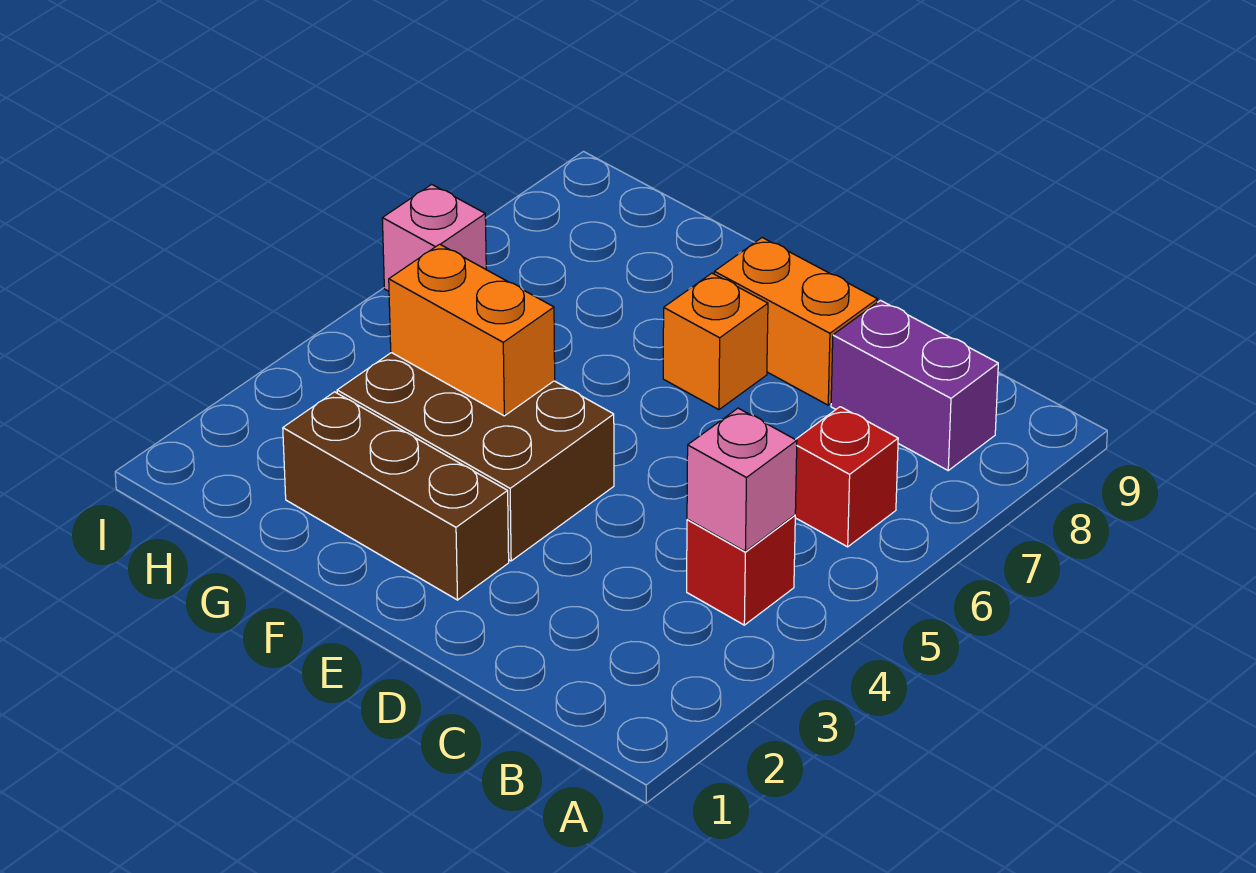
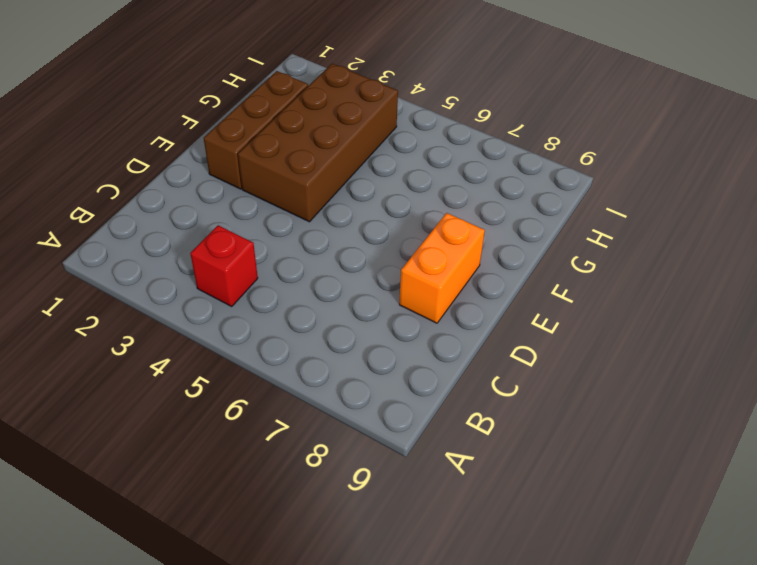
brown brick E3:H4 level 1 -> brown brick E3:G4 level 1
none -> red brick B6 level 1
none -> purple brick B8:C8 level 1

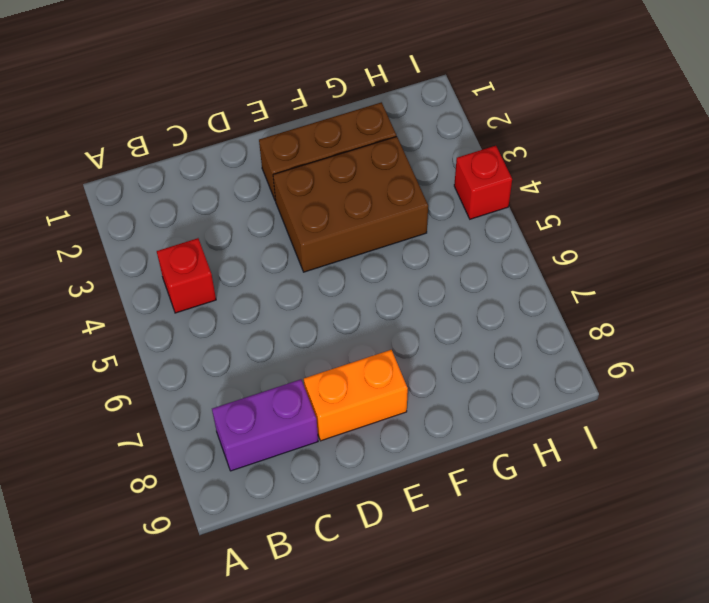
red brick I4 level 1 -> red brick B6 level 1
none -> orange brick E7 level 1
none -> pink brick I6 level 1

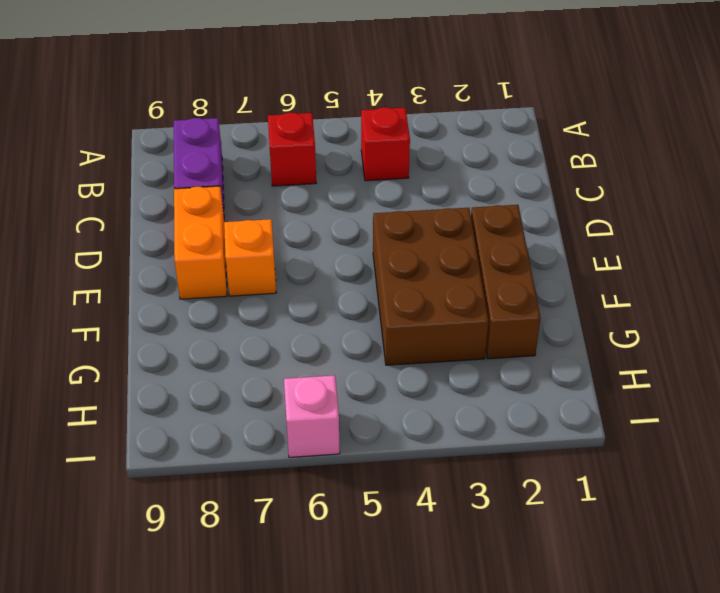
none -> pink brick B4 level 2
none -> orange brick F4:G4 level 2

